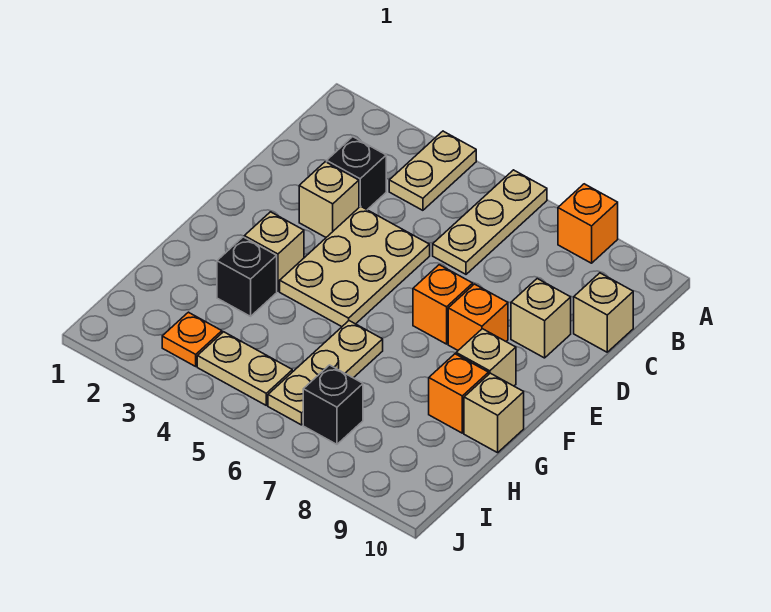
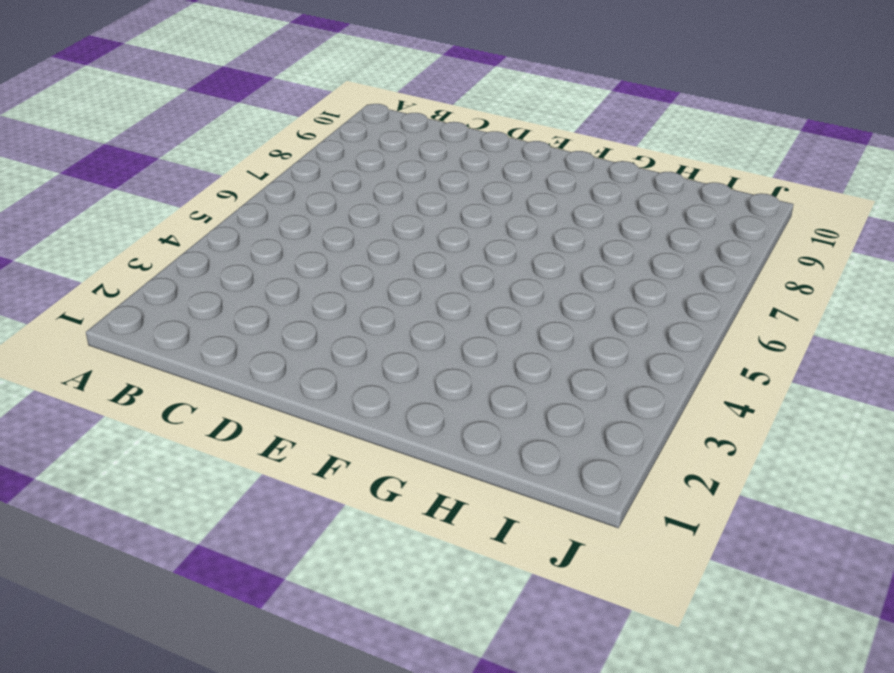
none -> tan plate A4:B4 level 1
none -> tan plate A6:C6 level 1
none -> orange brick A8 level 1

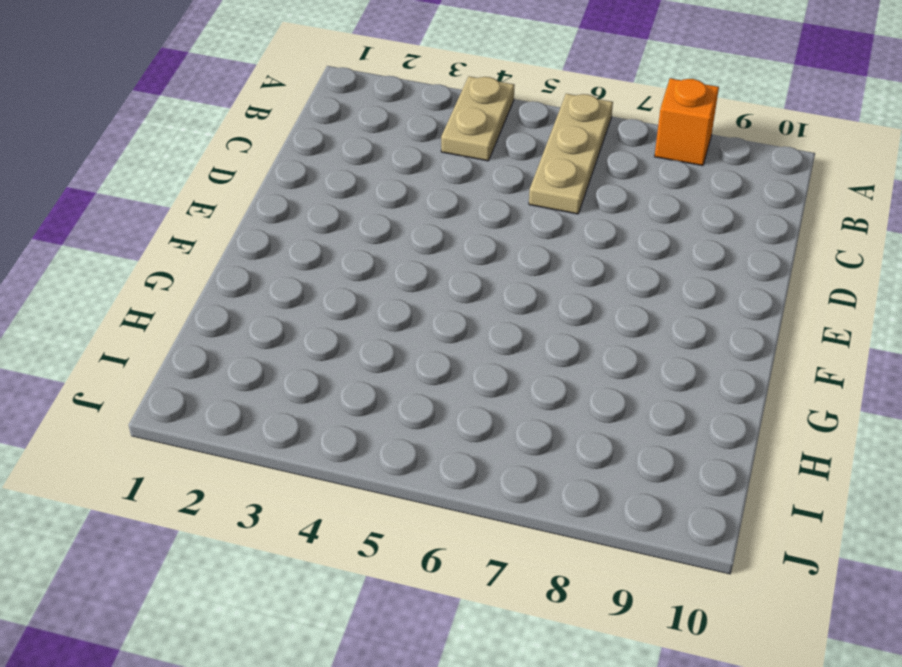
none -> black brick C3 level 1
none -> tan brick C10 level 1
none -> tan brick D3 level 1

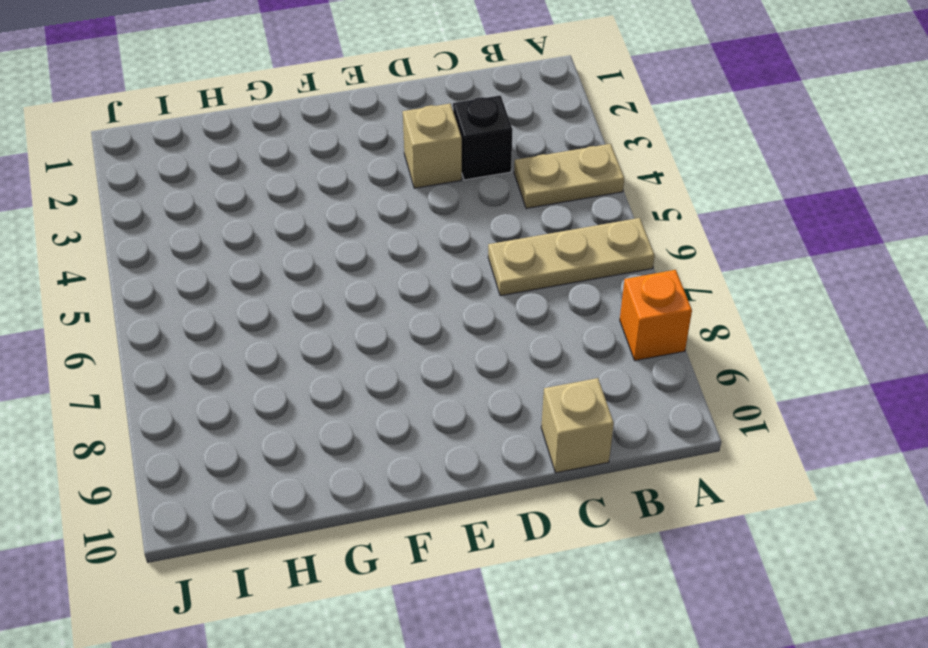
none -> tan plate D4:F5 level 1
none -> tan brick D9 level 1
none -> orange brick E7 level 1

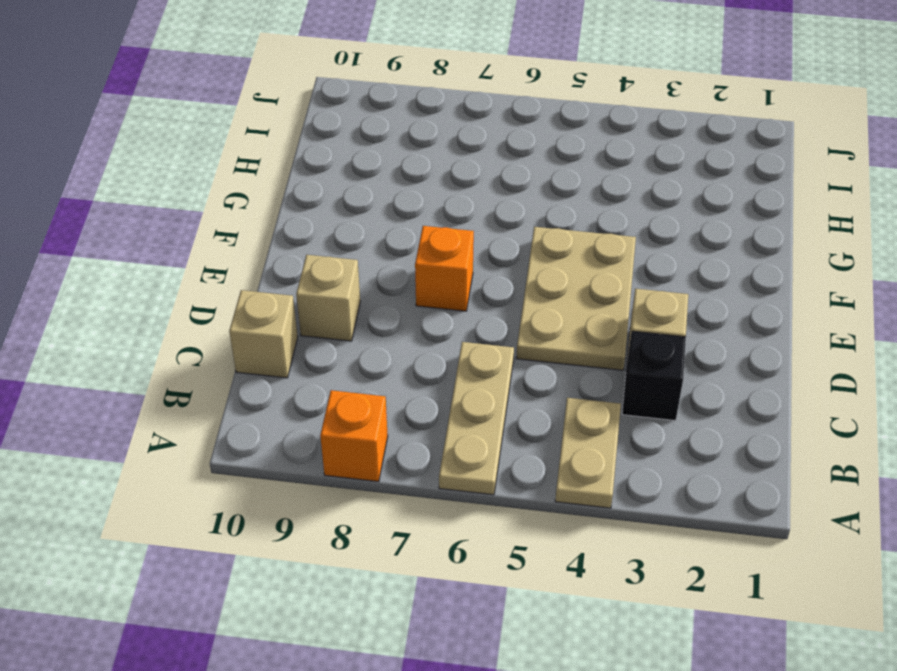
none -> orange brick E8 level 1
none -> tan brick F3 level 1
none -> tan brick F9 level 1

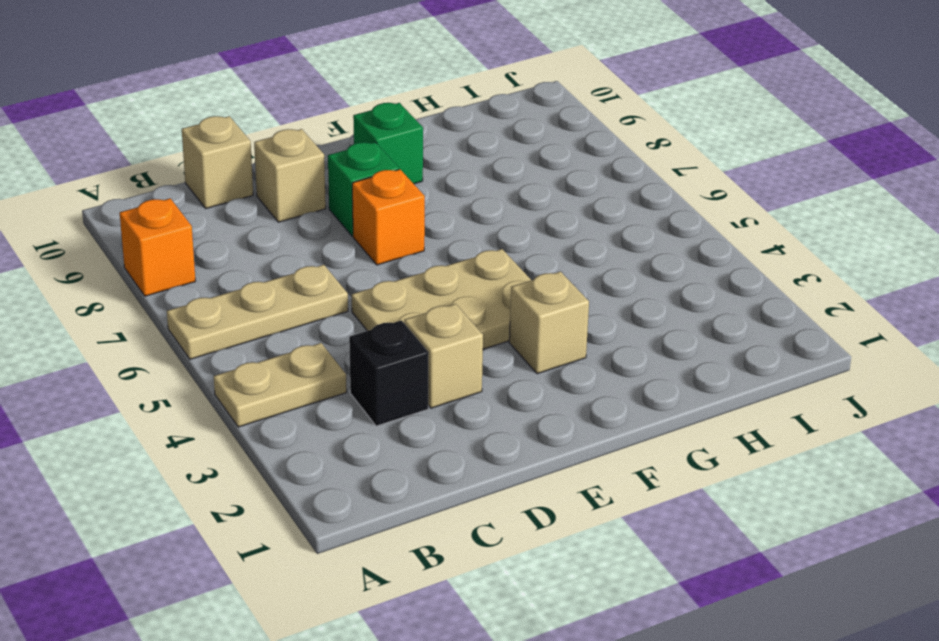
green brick E8 level 1 -> orange brick E8 level 1
green brick F9 level 1 -> tan brick F9 level 1
none -> black brick G3 level 1
none -> tan plate G6:I6 level 1
none -> orange brick G9 level 1

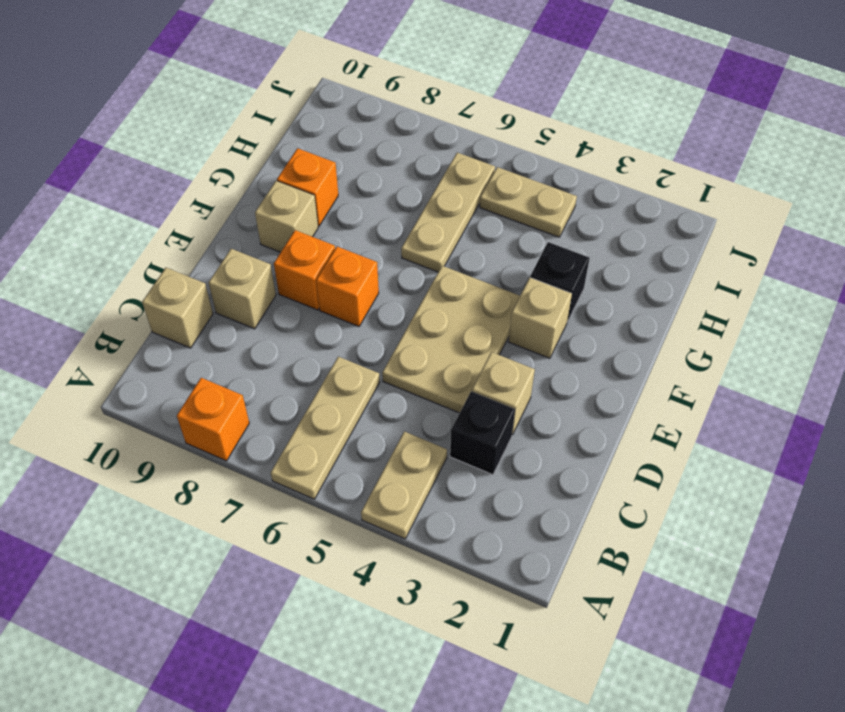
none -> tan brick G10 level 1
none -> orange plate I3 level 1
none -> black brick I7 level 1

